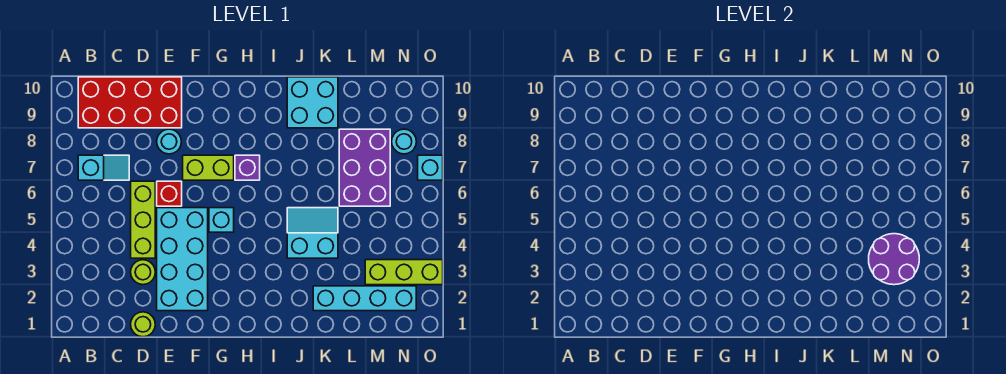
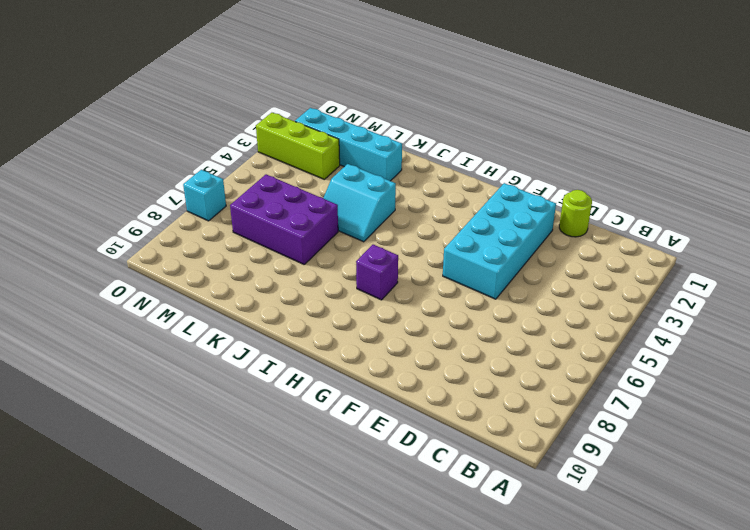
purple brick K6:M7 level 1 -> purple brick L6:M8 level 1
none -> cyan slope B7:C7 level 1 top B
none -> red brick B9:E10 level 1
none -> lime round brick D3 level 1

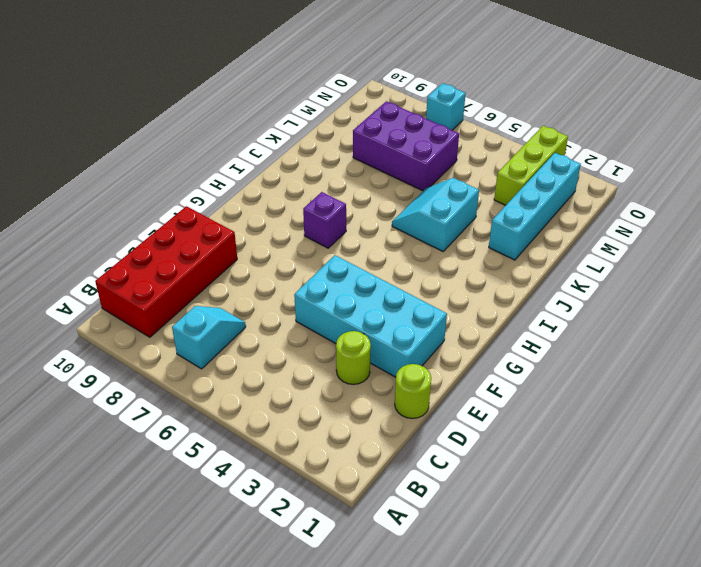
none -> lime brick D4:D6 level 1
none -> red brick E6 level 1
none -> cyan round brick E8 level 1

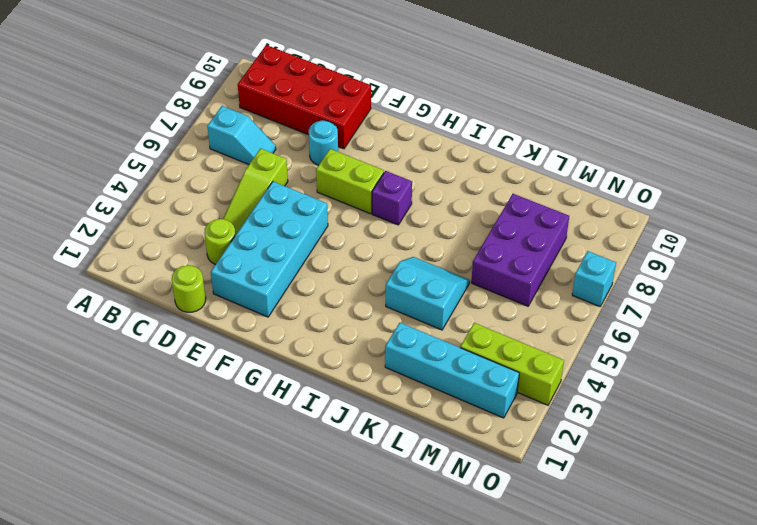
lime slope D4:D6 level 1 top 6 -> lime brick D4:D6 level 1
none -> red brick E6 level 1
none -> cyan brick G5 level 1
none -> cyan brick J9:K10 level 1

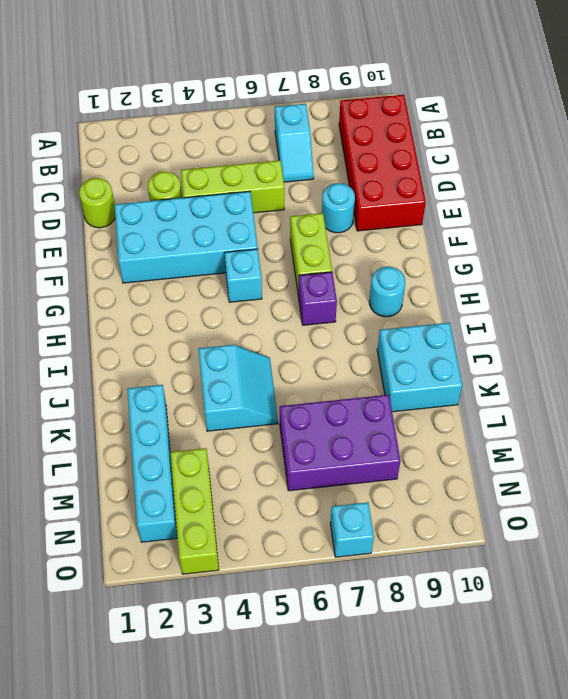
cyan round brick H9 level 1 -> cyan round brick N8 level 1
none -> red brick E6 level 1
none -> purple round brick M3:N4 level 2

